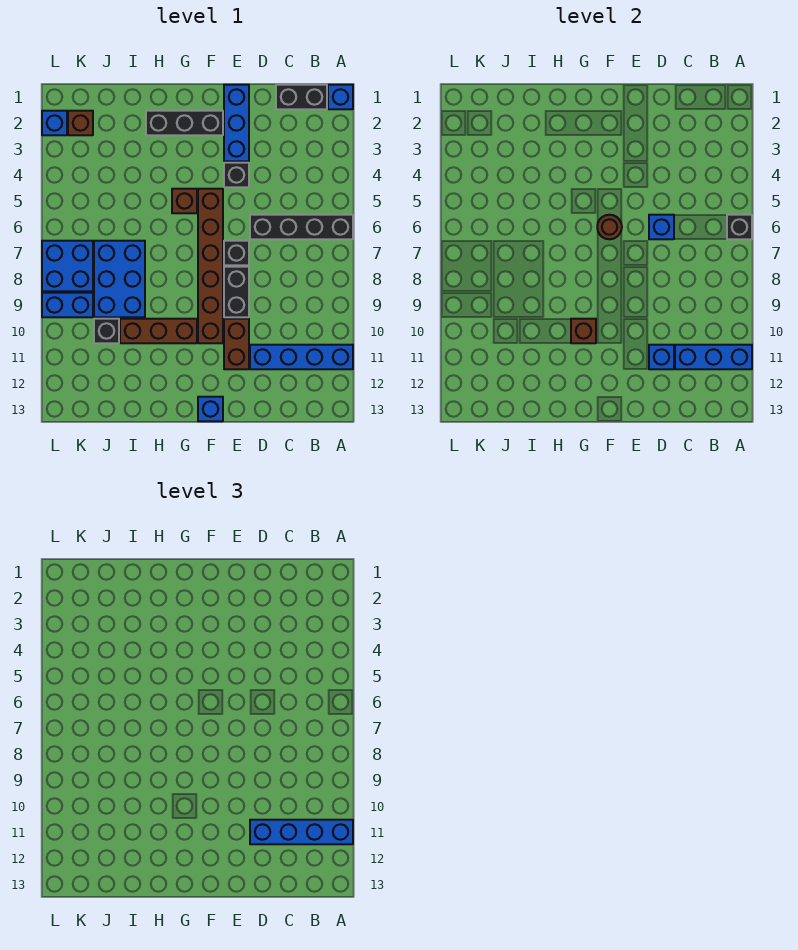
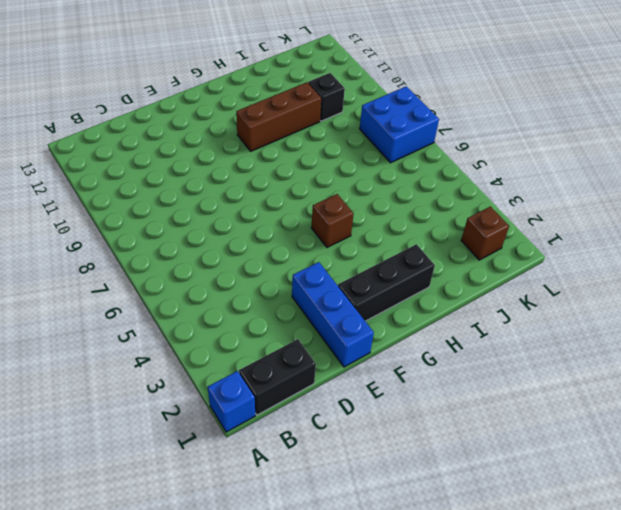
none -> black brick A6:D6 level 1
none -> blue brick A11:D11 level 1
none -> black brick E4 level 1

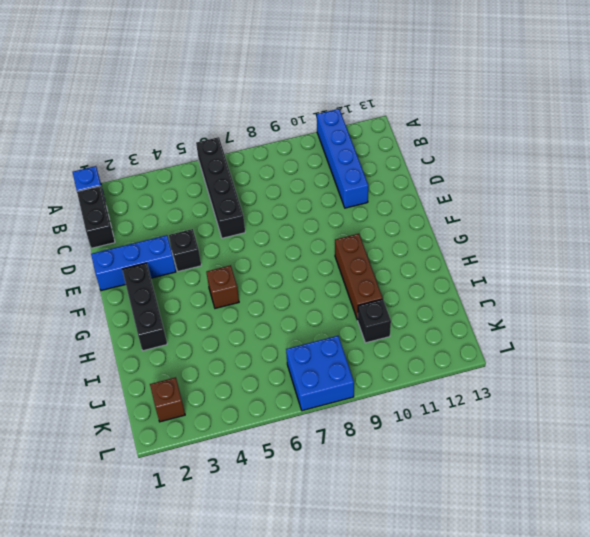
none -> black brick E7 level 1
none -> black brick E8:E9 level 1
none -> brown brick E10:E11 level 1

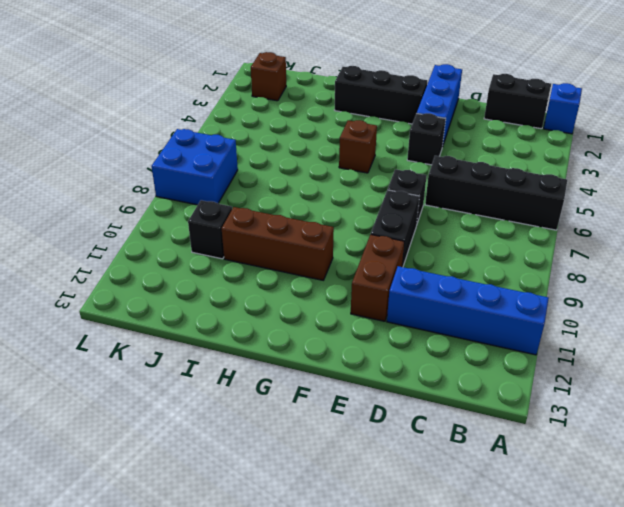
none -> brown brick F5:F10 level 1
none -> blue brick F13 level 1
none -> blue brick I7:J9 level 1

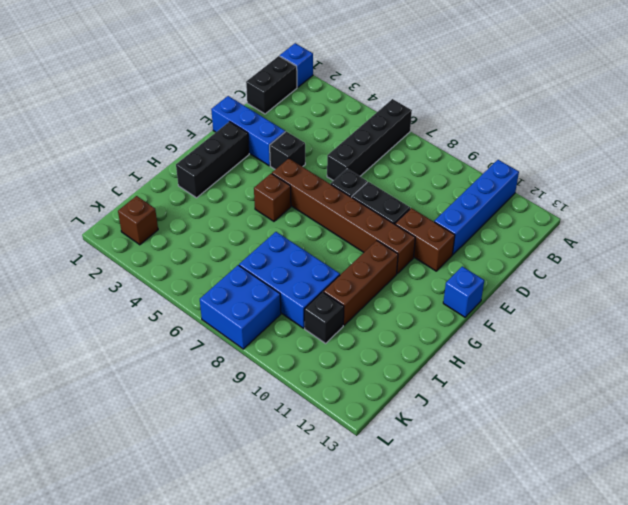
none -> blue brick K9:L9 level 1
none -> blue brick L2 level 1
none -> black brick A6 level 2

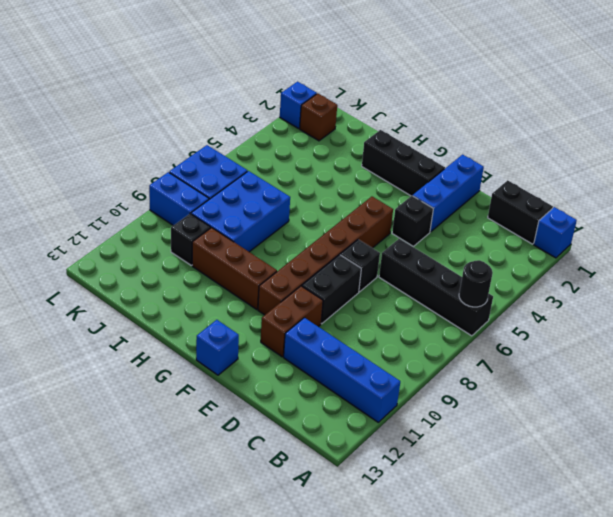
black round brick A6 level 2 -> black brick A6 level 2
none -> brown brick G5 level 1
none -> blue brick A11:C11 level 2
none -> blue brick D6 level 2

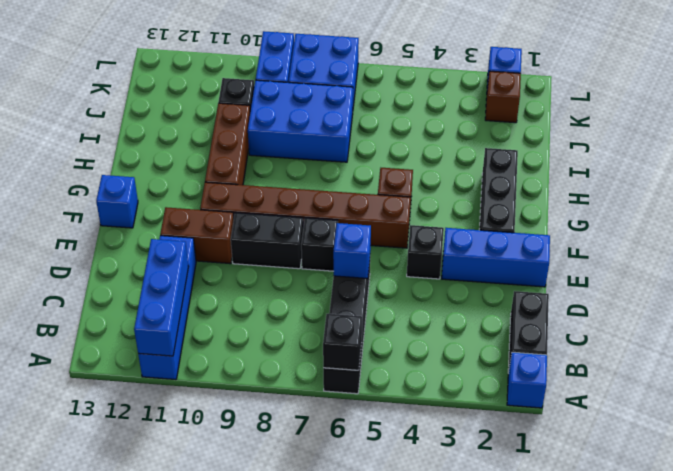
none -> blue brick D11 level 2
none -> brown round brick F6 level 2
none -> brown brick G10 level 2

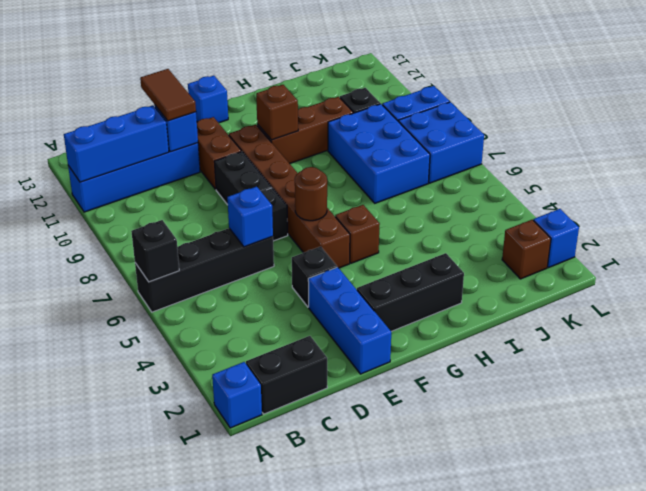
brown tile D11:D12 level 3 -> blue brick A11:D11 level 3

